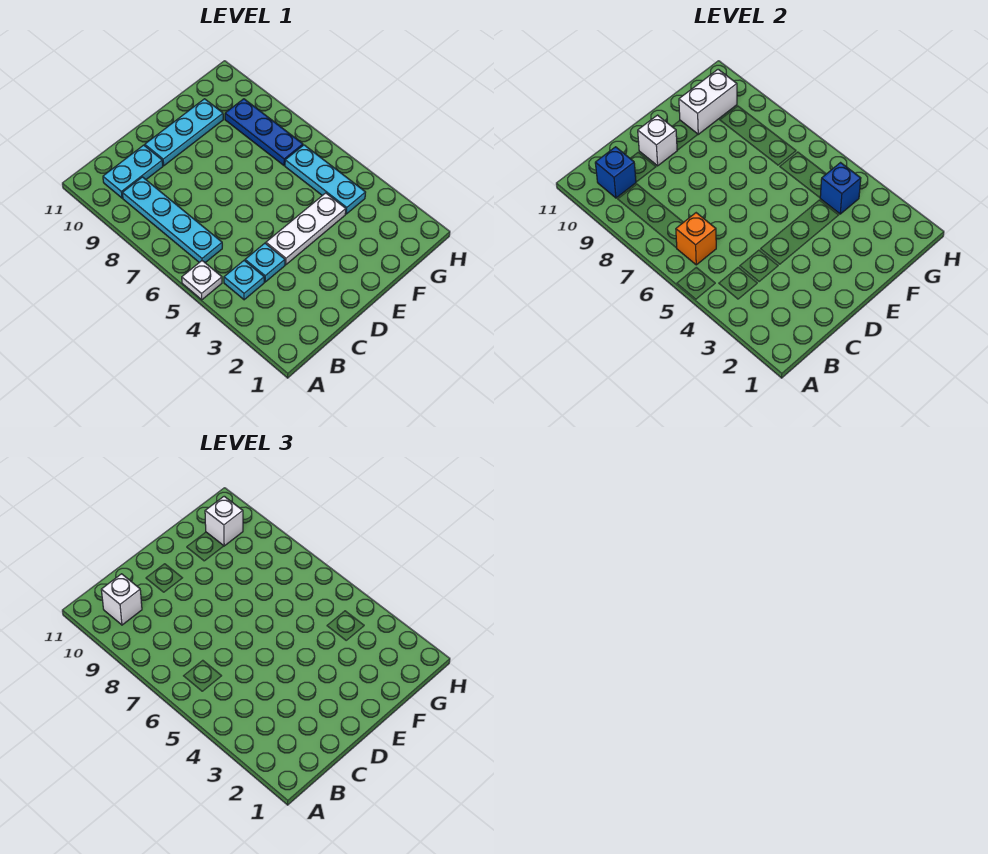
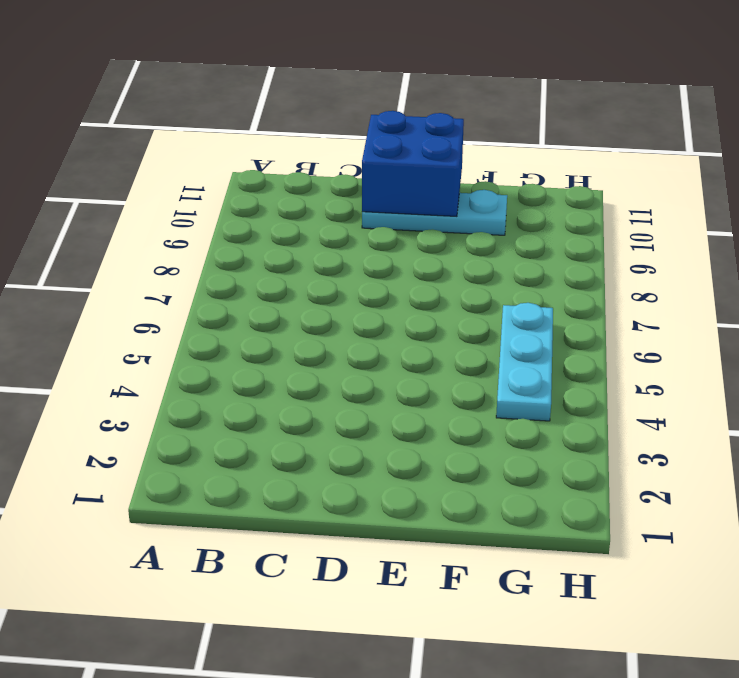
blue brick D10:E11 level 2 -> white brick D10 level 2
none -> white plate A5 level 1
none -> cyan plate B4 level 1
none -> cyan plate B6:B9 level 1

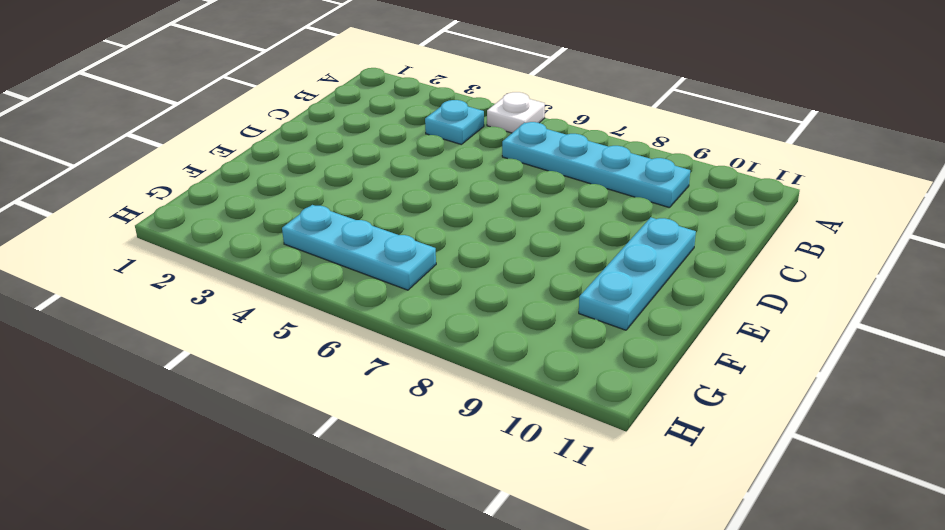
none -> cyan plate B10:C10 level 1
none -> cyan plate C4 level 1
none -> white plate D4:F4 level 1

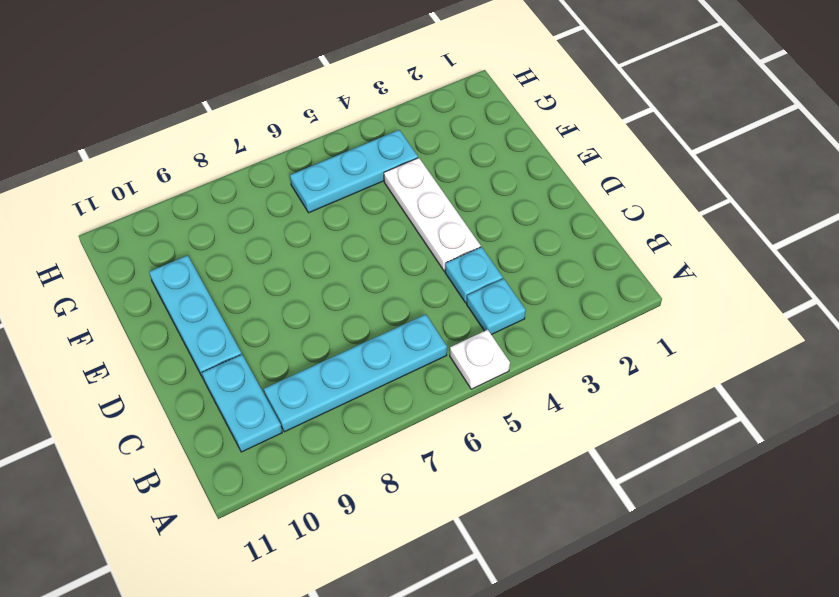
none -> blue plate G7:G9 level 1
none -> orange brick B6 level 2
none -> blue brick B10 level 2

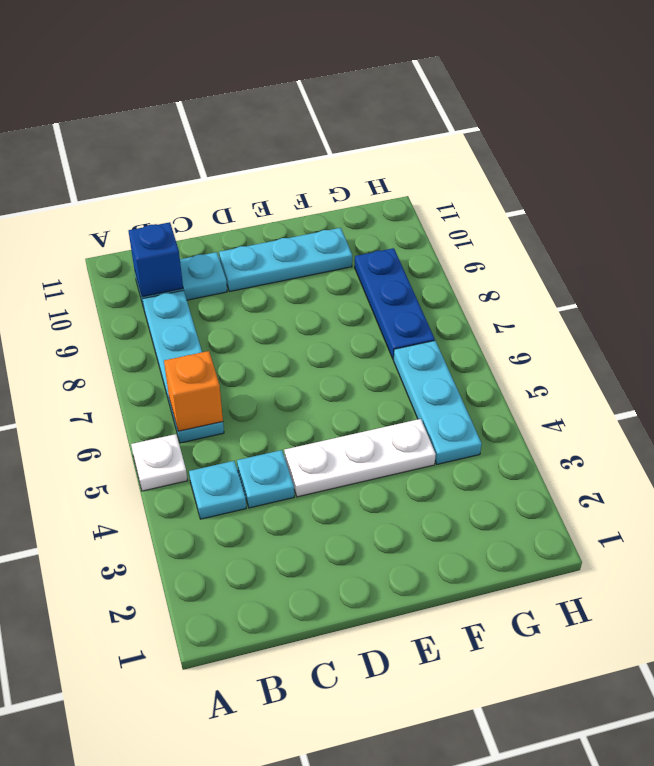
none -> white brick D10 level 2
none -> white brick F10:G10 level 2
none -> blue brick G4 level 2

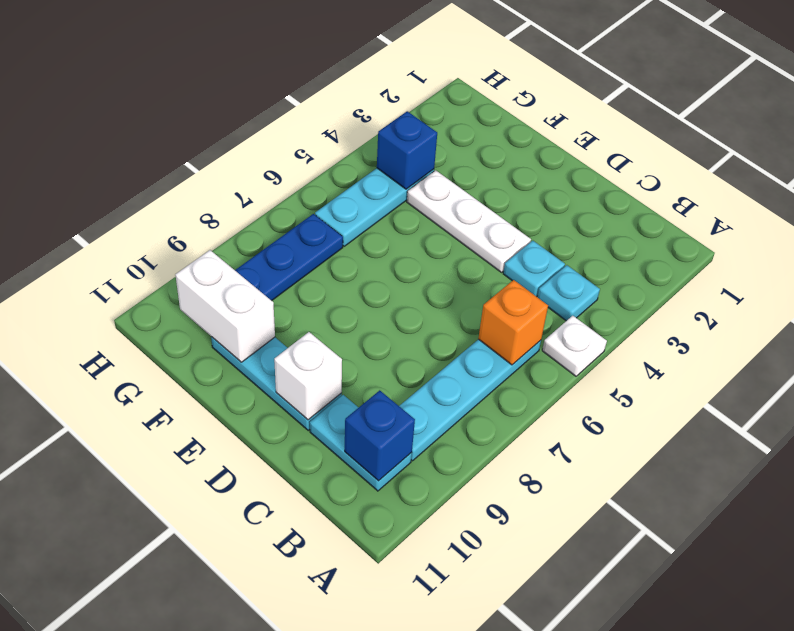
none -> white brick B10 level 3
none -> white brick G10 level 3

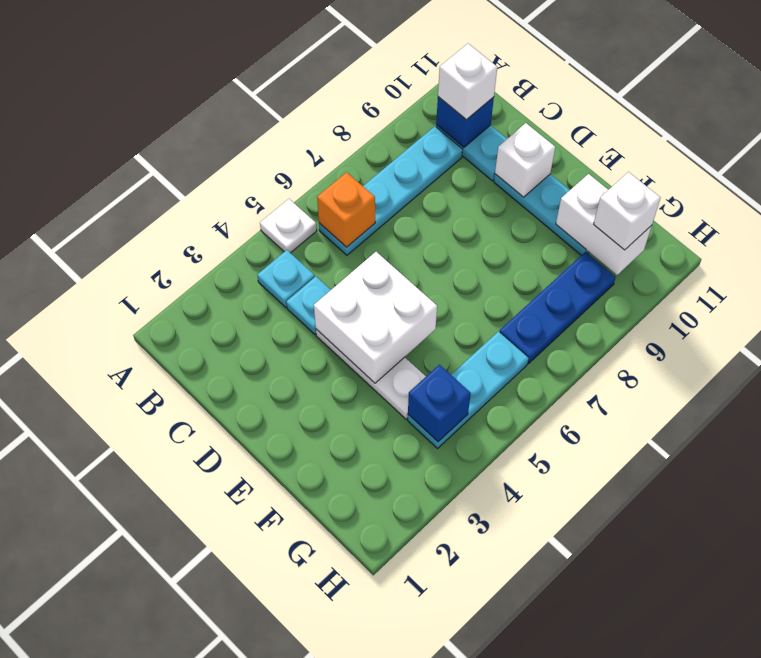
white brick D4:E5 level 2 -> none

